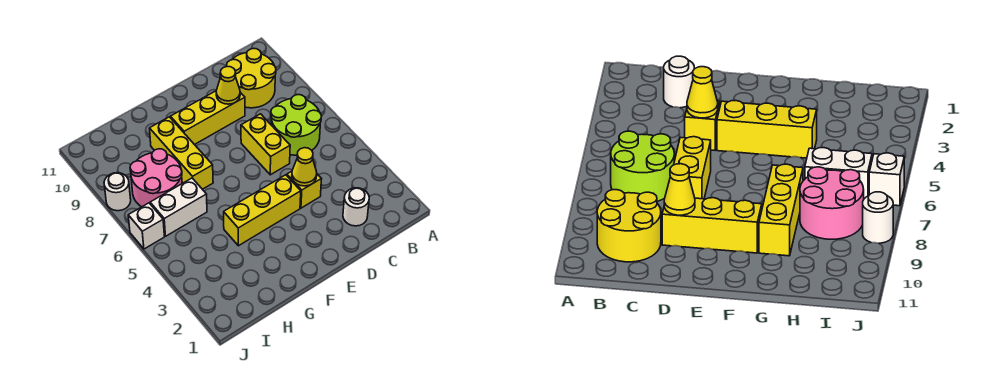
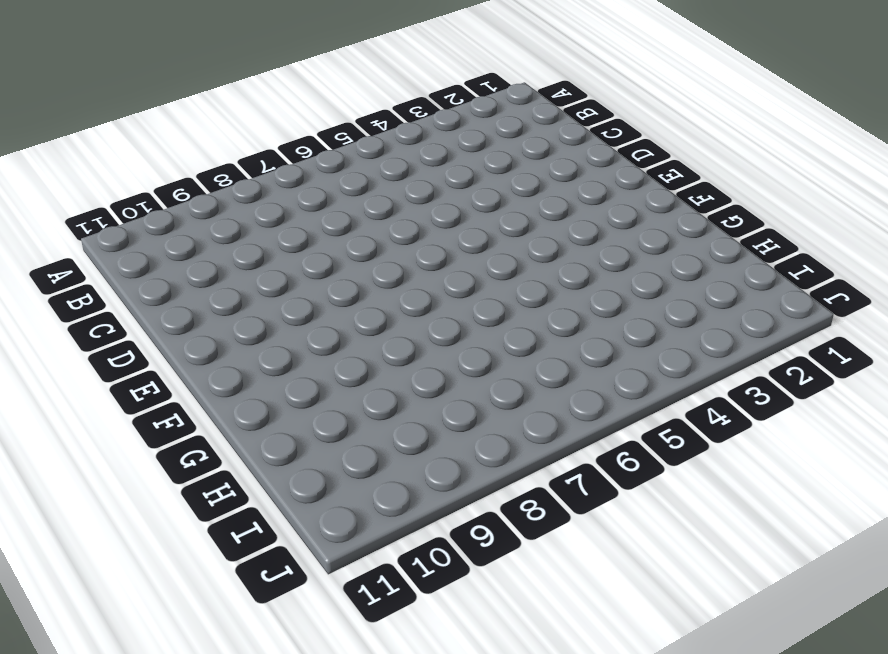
none -> lime round brick B6:C7 level 1
none -> yellow round brick B9:C10 level 1
none -> white round brick C2 level 1

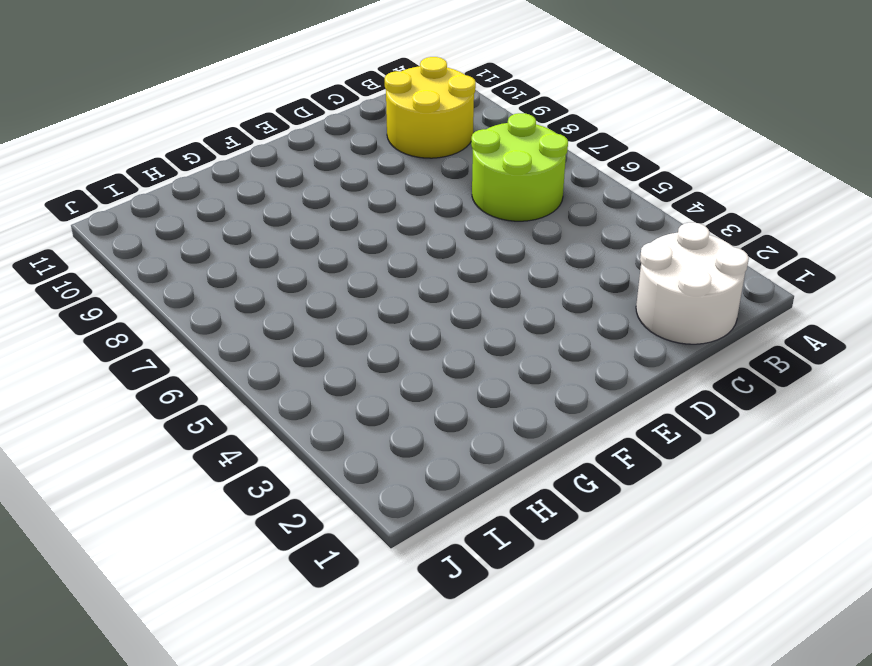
white round brick B1:C2 level 1 -> white round brick C2 level 1
none -> yellow brick D4 level 1
none -> yellow brick D6:D7 level 1
none -> yellow brick D9:F9 level 1

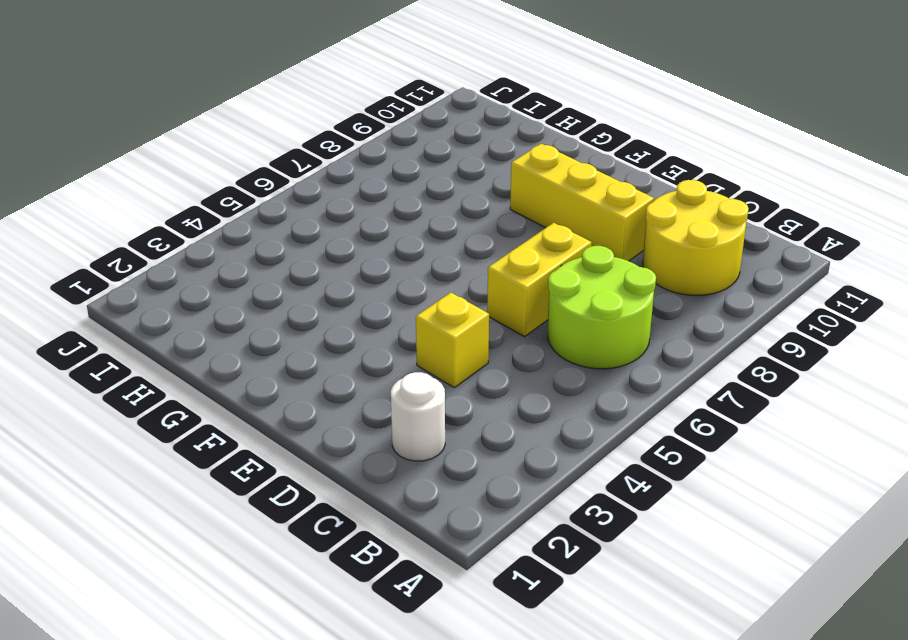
none -> yellow brick E4:G4 level 1
none -> yellow brick G7:G9 level 1
none -> white brick H6:I6 level 1

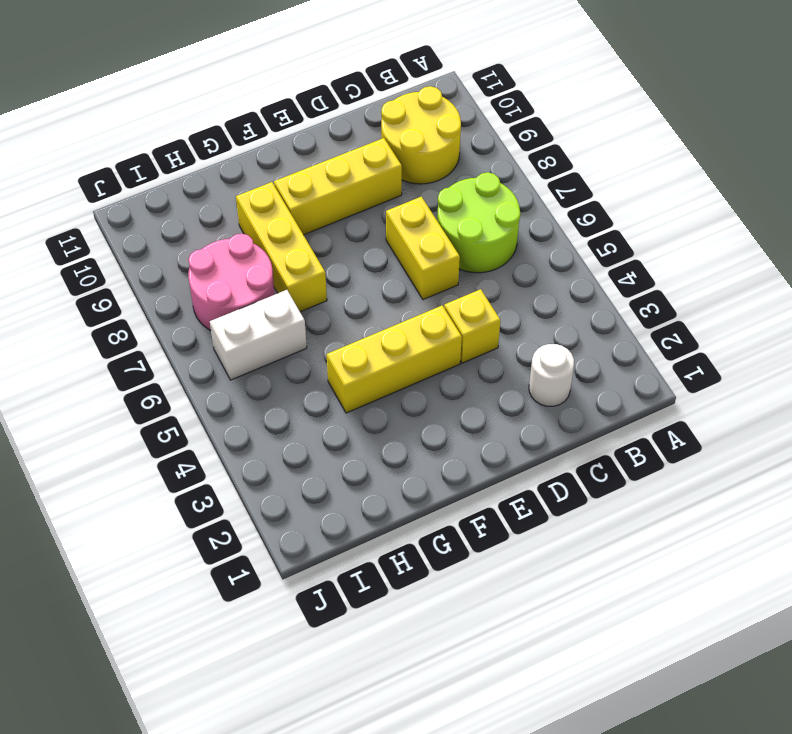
none -> white brick J6 level 1
none -> white round brick J8 level 1
none -> yellow cone D4 level 2

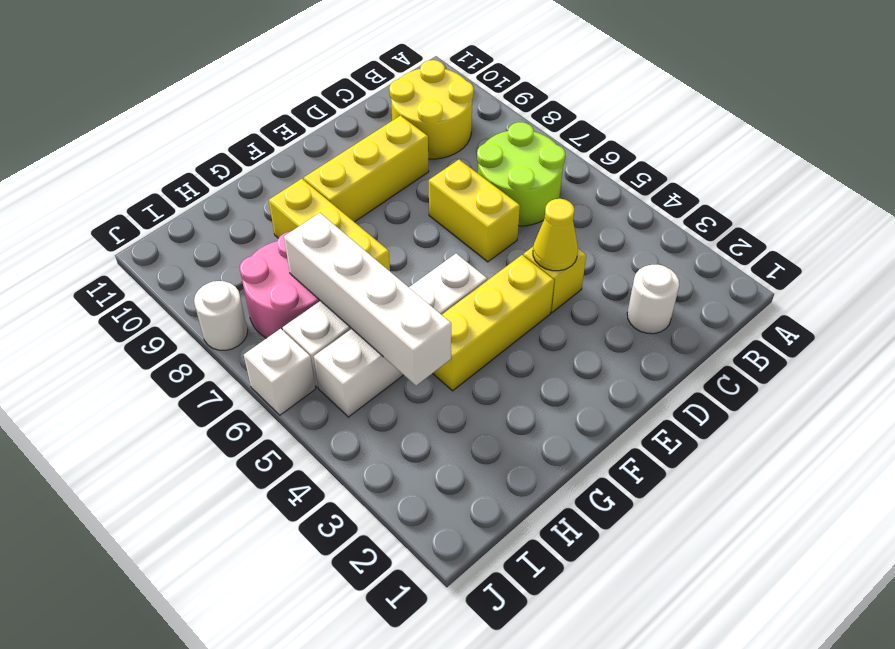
white brick F5:I5 level 1 -> none
white brick H4:H7 level 2 -> none
none -> yellow cone D9 level 2

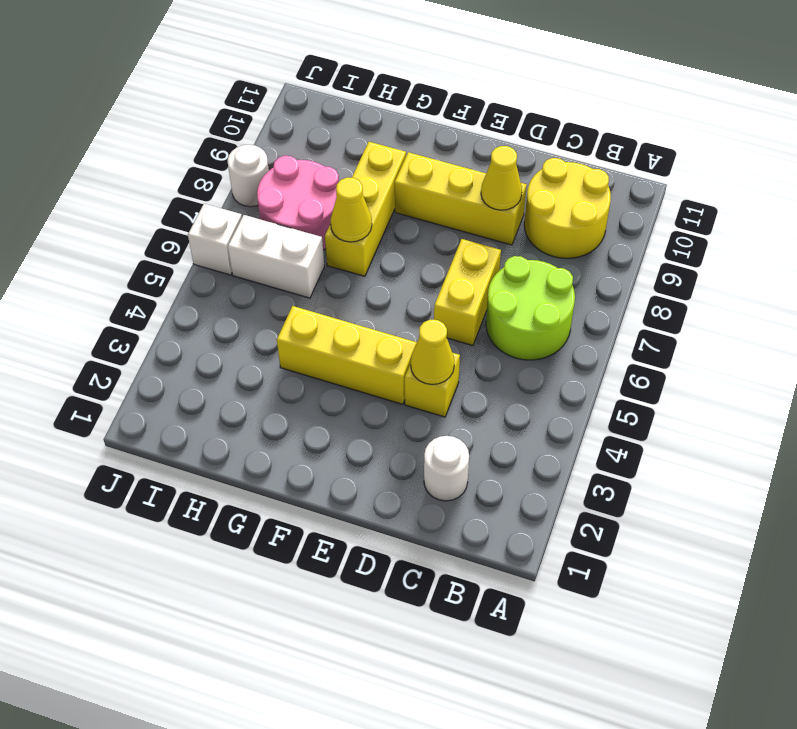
yellow cone G7 level 2 -> none

